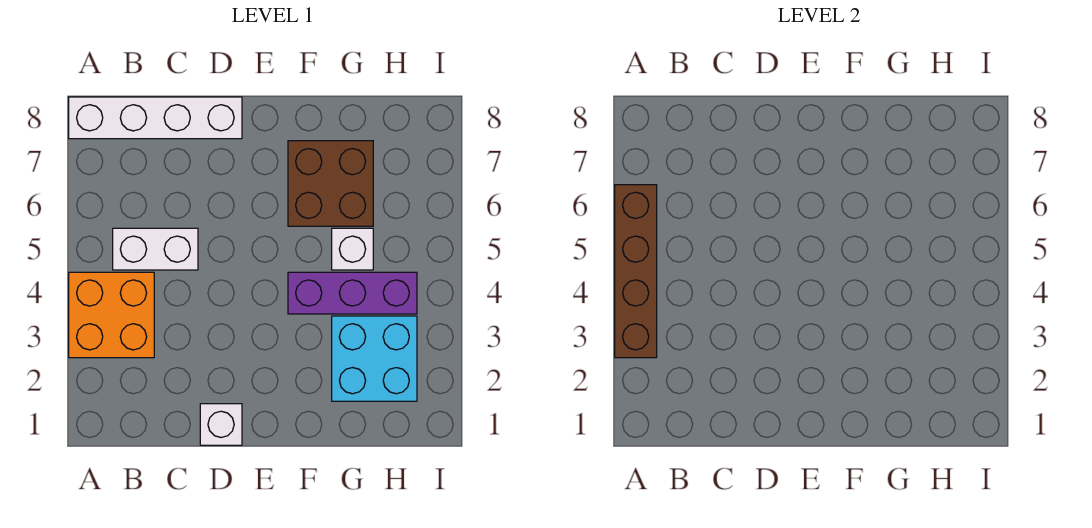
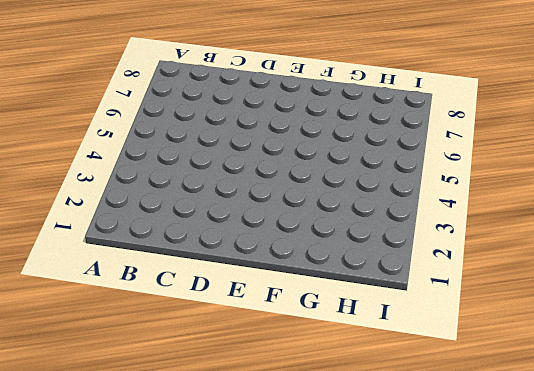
none -> orange brick A3:B4 level 1
none -> white brick A8:D8 level 1

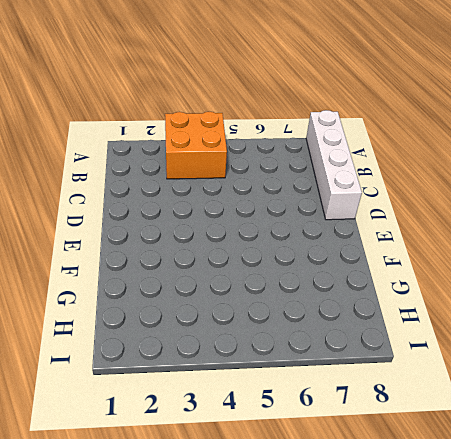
none -> white brick B5:C5 level 1
none -> white brick D1 level 1

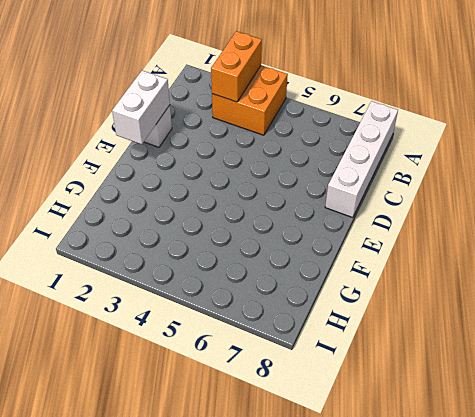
orange brick A3:B3 level 2 -> brown brick A3:A6 level 2
white brick D1:E1 level 2 -> white brick B5:C5 level 1
none -> purple brick F4:H4 level 1
none -> brown brick F6:G7 level 1

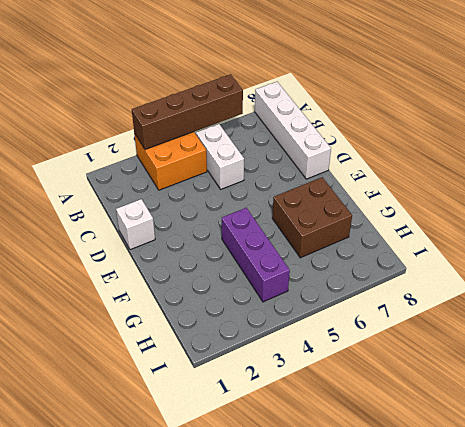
none -> cyan brick G2:H3 level 1
none -> white brick G5 level 1

